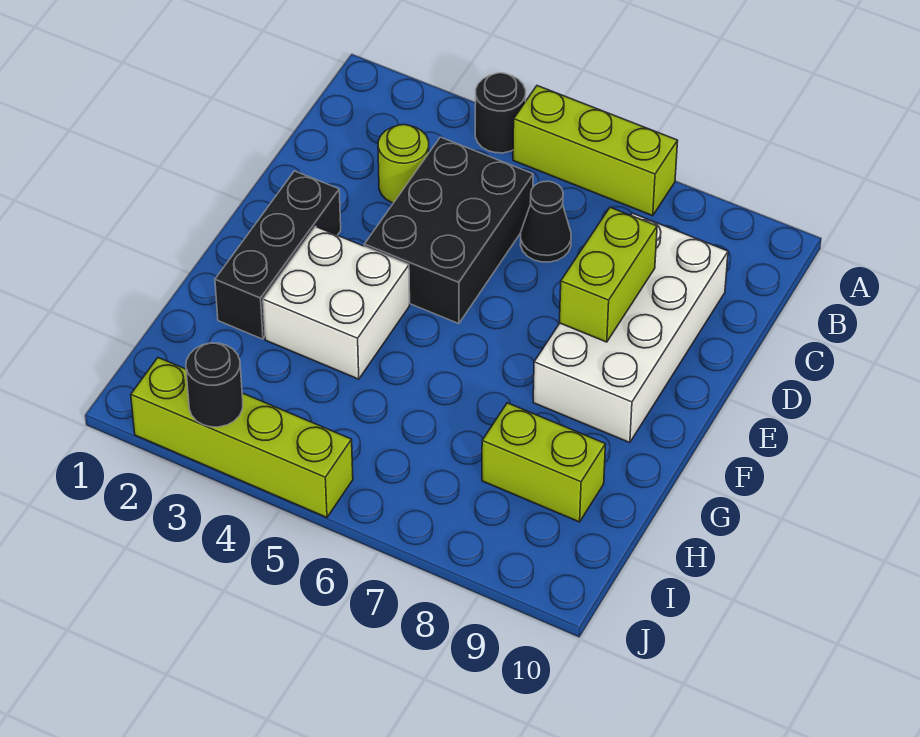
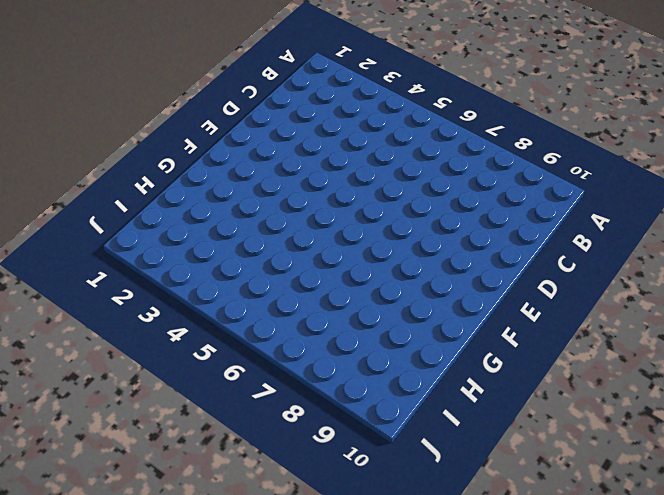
none -> black round brick A4 level 1
none -> lime brick A5:A7 level 1
none -> lime round brick C3 level 1

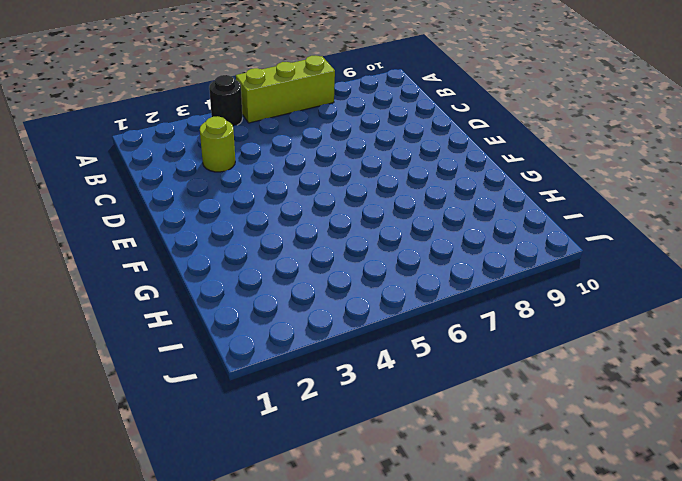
none -> black brick C4:E5 level 1
none -> black cone C6 level 1
none -> white brick C8:F9 level 1

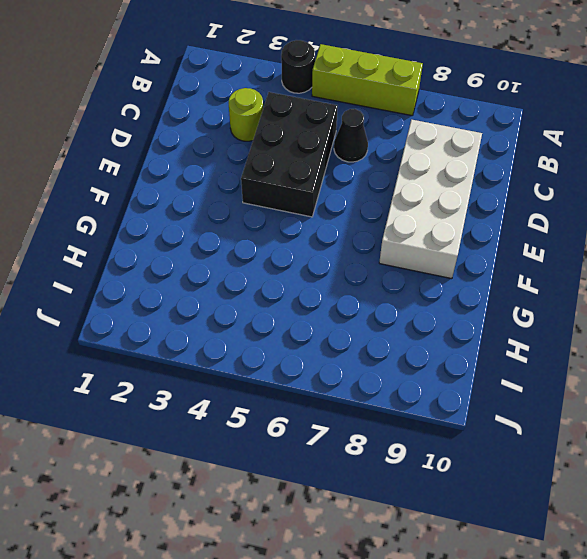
none -> black brick E2:G2 level 1
none -> white brick F3:G4 level 1
none -> lime brick H8:H9 level 1

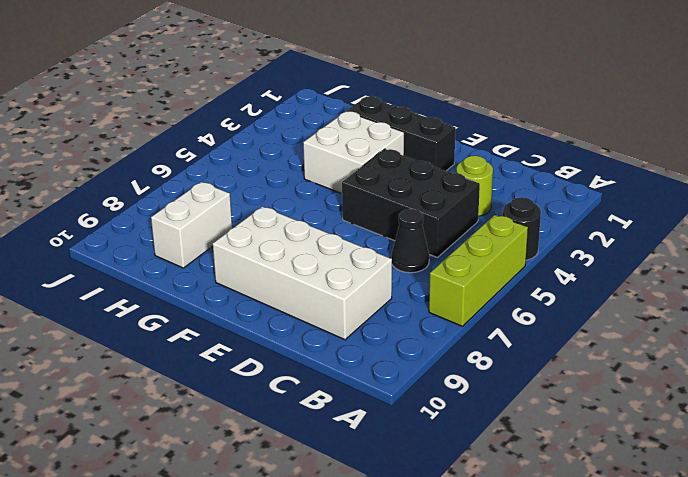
white brick H8:H9 level 1 -> lime brick H8:H9 level 1
none -> lime brick J2:J5 level 1
none -> lime brick D8:E8 level 2
none -> black round brick J3 level 2

